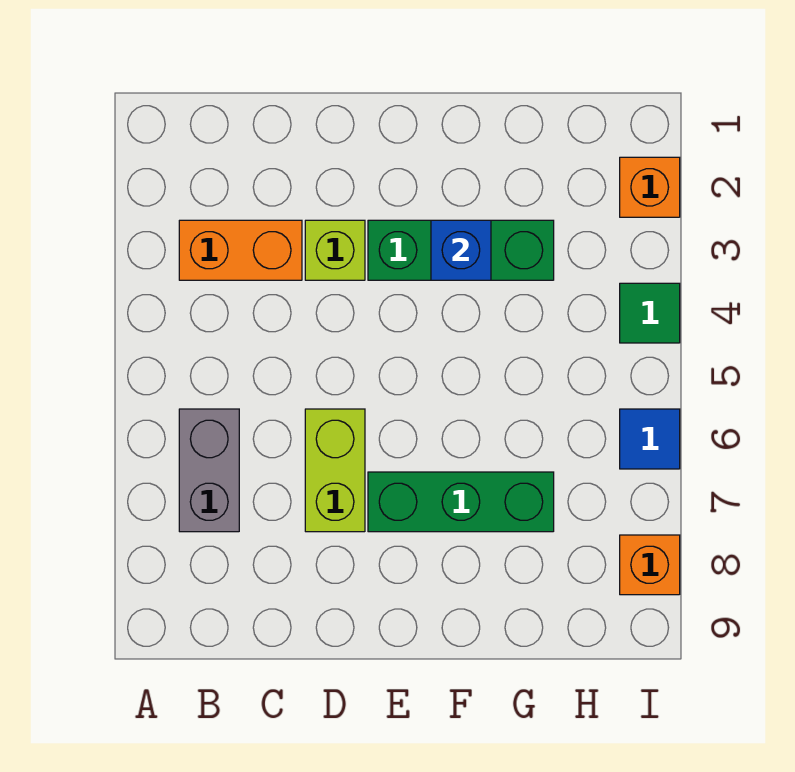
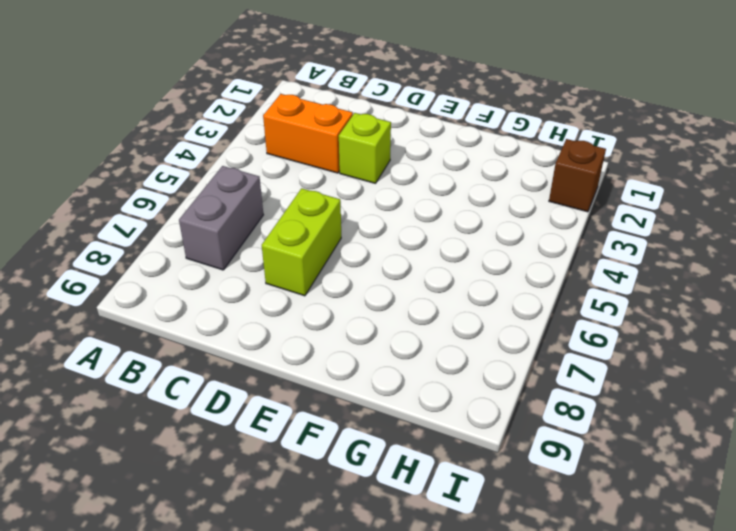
brown brick I2 level 1 -> orange brick I2 level 1
none -> green brick E3:G3 level 1
none -> green brick E7:G7 level 1

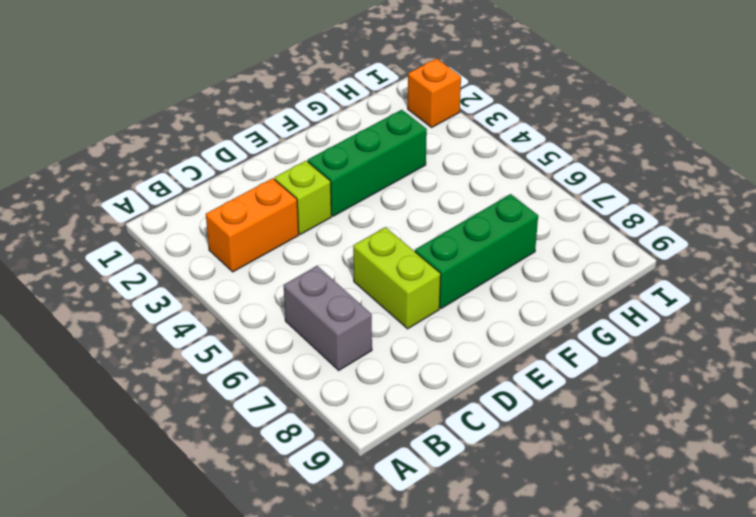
none -> green tile I4 level 1
none -> blue tile I6 level 1

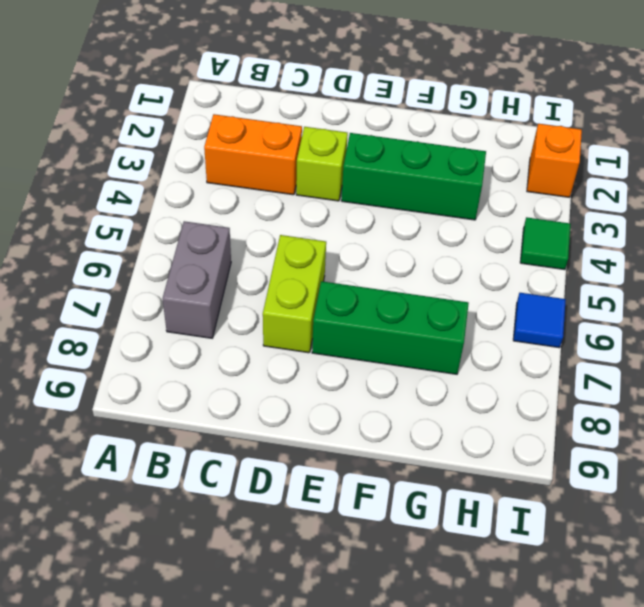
none -> orange brick I8 level 1
none -> blue brick F3 level 2

